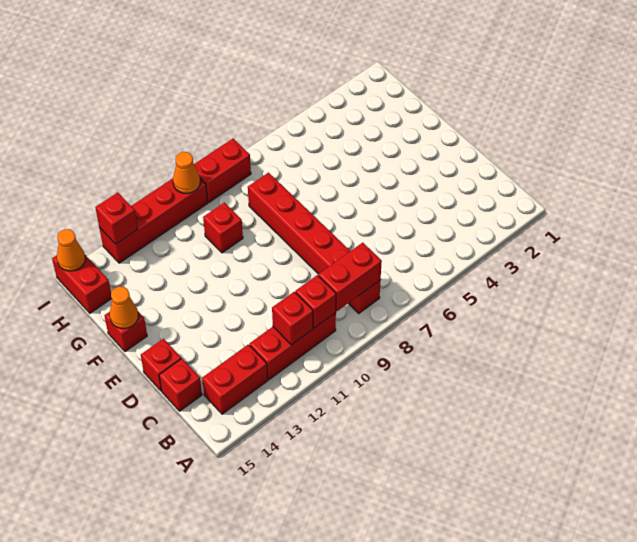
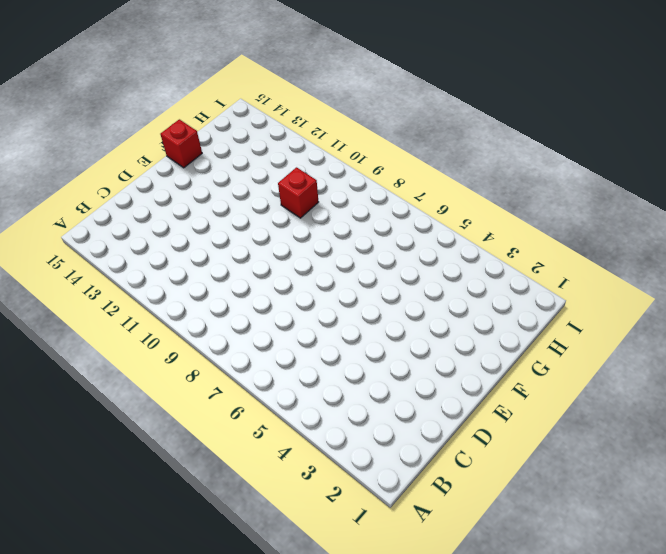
none -> red brick B8:G8 level 1
none -> red brick B10:B12 level 1
none -> red brick B13:B14 level 1

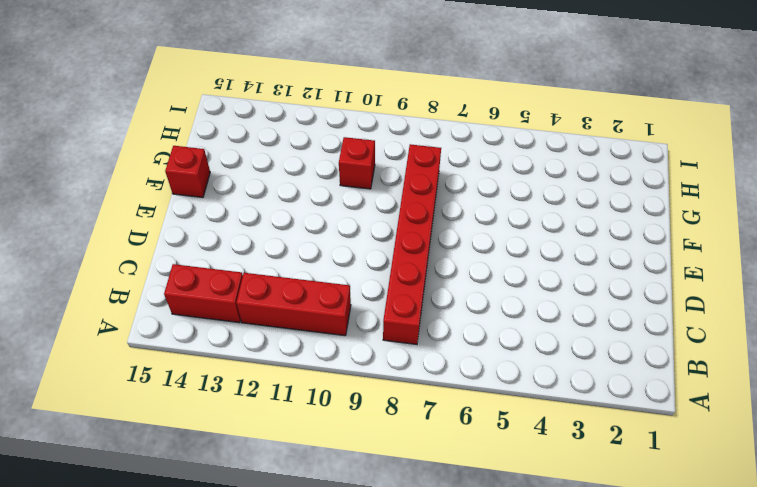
none -> red brick C15 level 1
none -> red brick D15 level 1
none -> red brick H15:I15 level 1

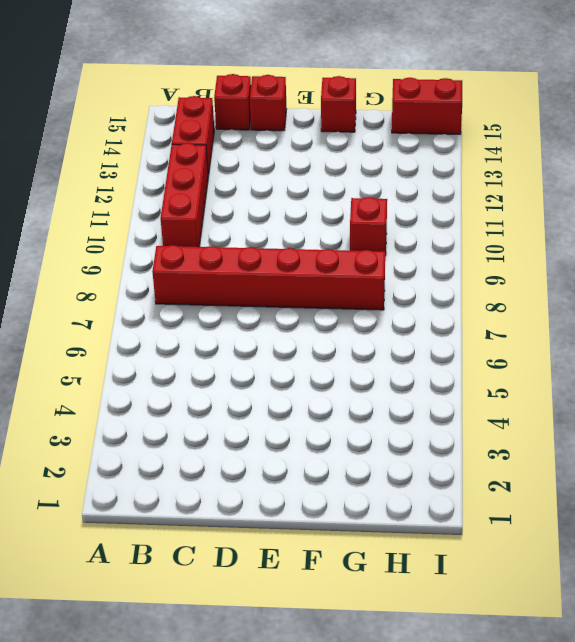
none -> red brick I8:I9 level 1
none -> red brick I10:I13 level 1
none -> red brick B8:B9 level 2

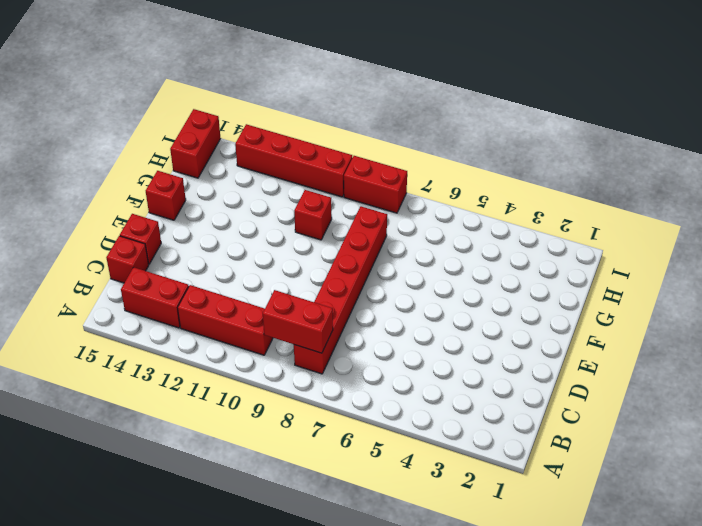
none -> red brick B10 level 2
none -> red brick B11 level 2
none -> orange cone F15 level 2

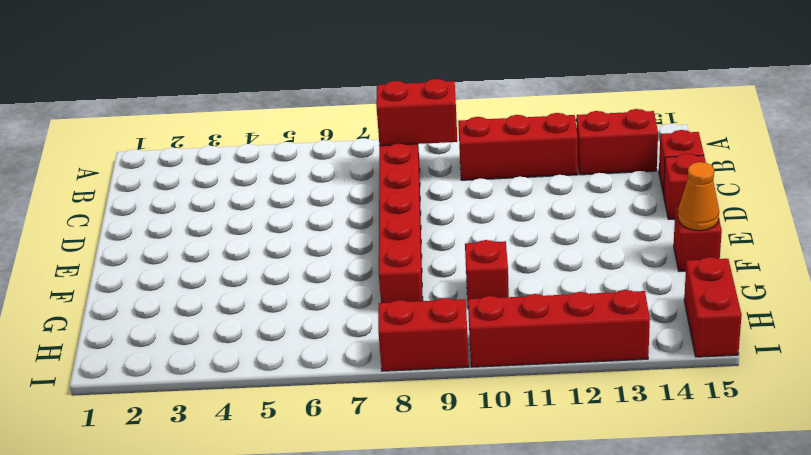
none -> red brick B10 level 2
none -> red brick B11 level 2
none -> orange cone I10 level 2

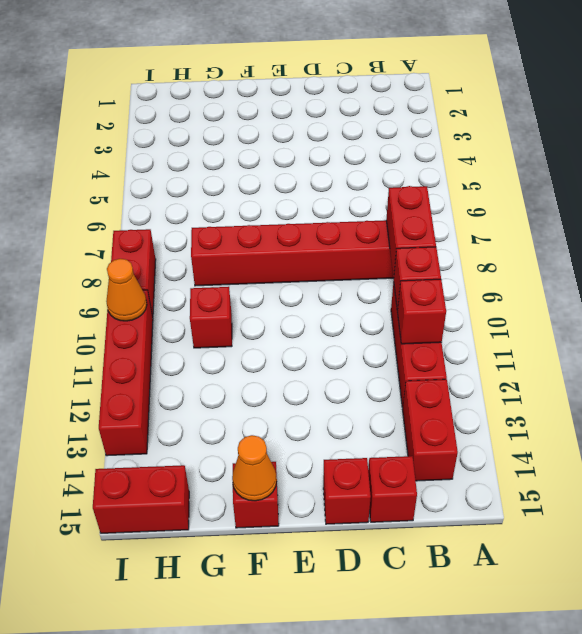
none -> red brick I13 level 2
none -> orange cone I15 level 2

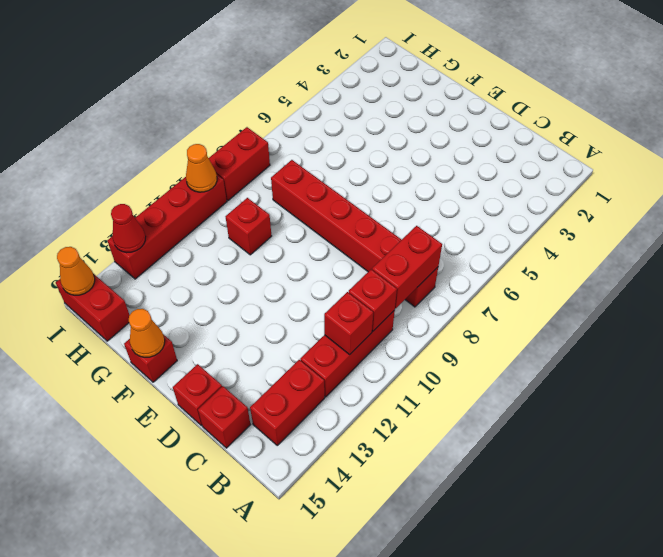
red cone I13 level 2 -> red brick I13 level 2

